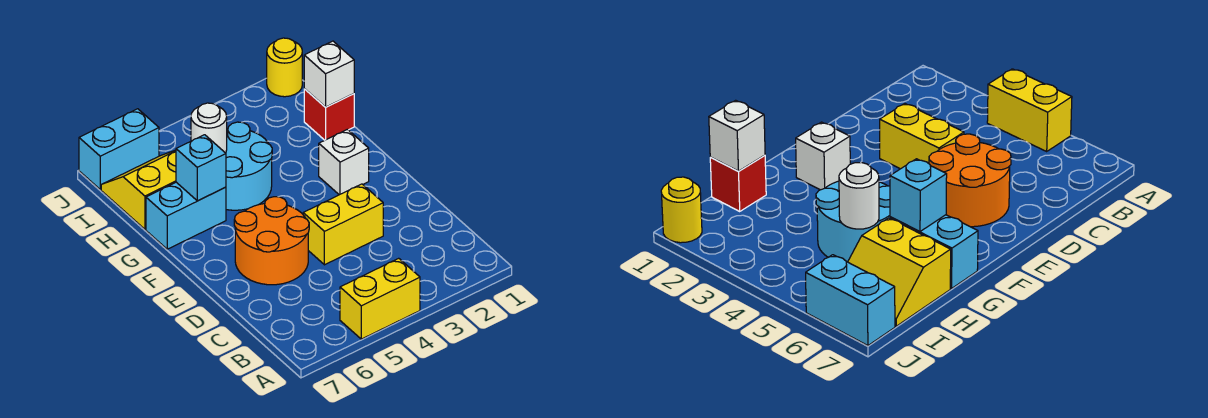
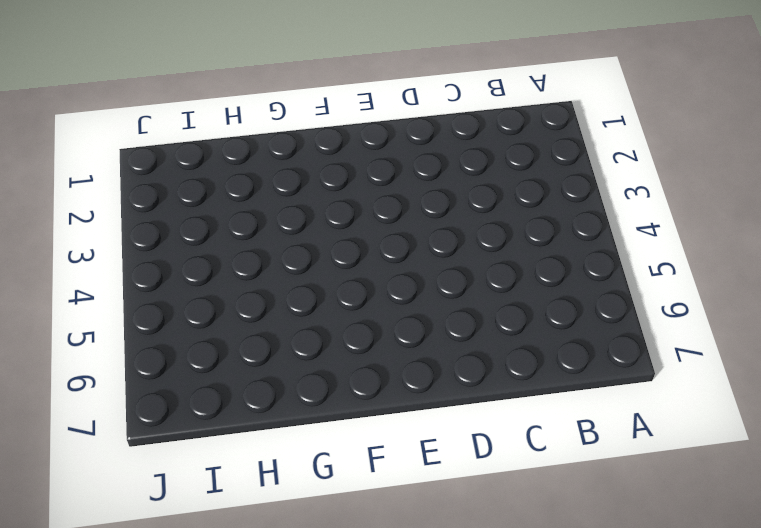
none -> yellow brick A4:A5 level 1
none -> yellow brick D3:D4 level 1
none -> orange round brick D5:E6 level 1

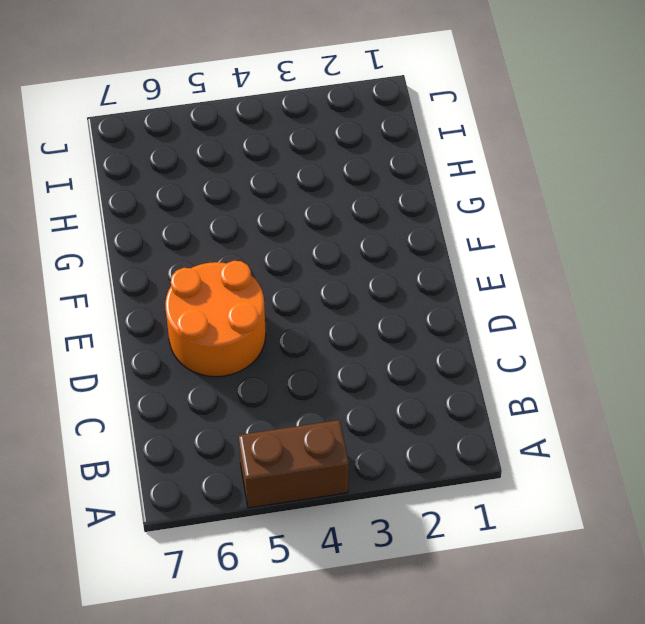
brown brick A4:A5 level 1 -> yellow brick A4:A5 level 1
none -> yellow brick D3:D4 level 1
none -> white brick F2 level 1
none -> cyan round brick G4:H5 level 1

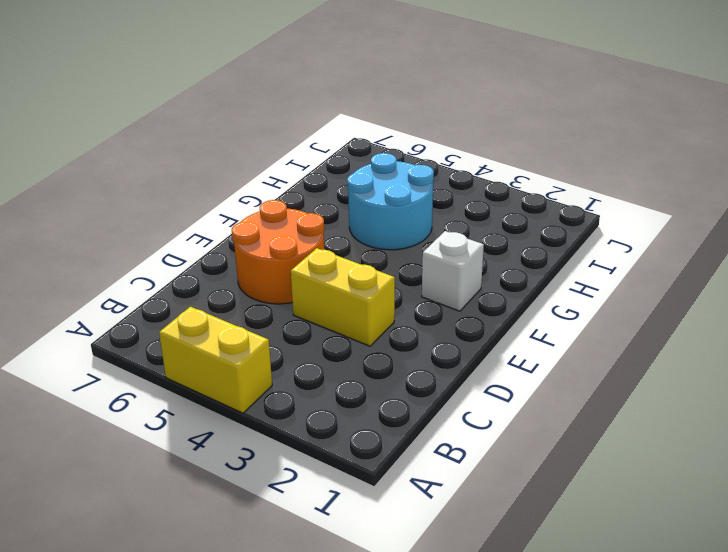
none -> cyan brick G6:G7 level 1
none -> red brick H1 level 1
none -> yellow slope H6:I7 level 1 top H

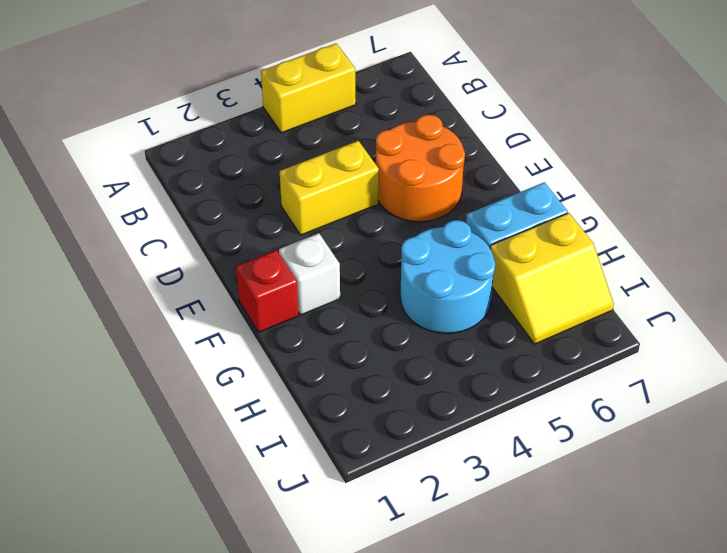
red brick F1 level 1 -> red brick H1 level 1
none -> yellow round brick J1 level 1
none -> cyan brick J6:J7 level 1
none -> cyan brick G6 level 2

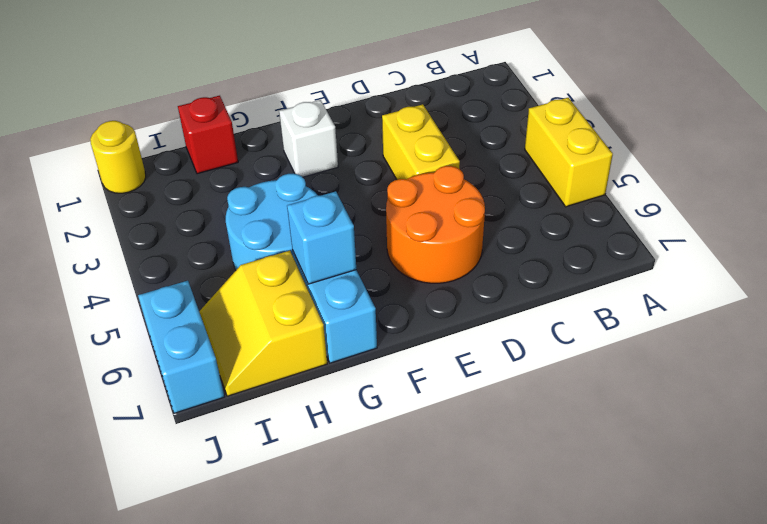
none -> white brick H1 level 2
none -> white round brick H5 level 2

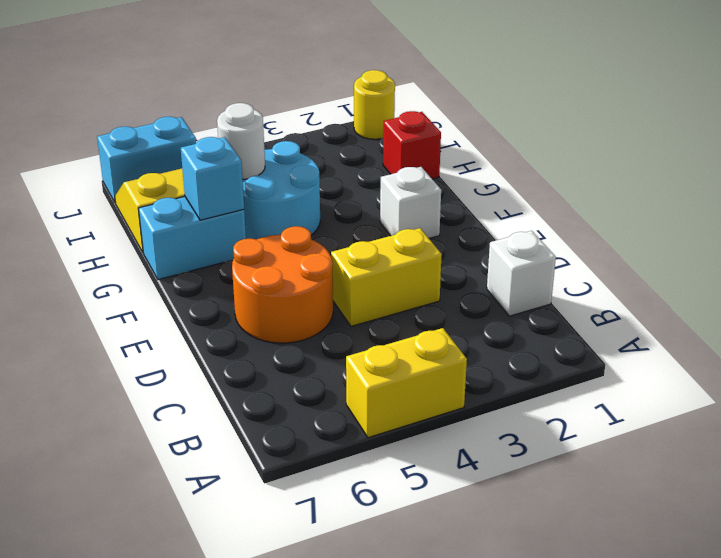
white brick C1 level 1 -> white brick H1 level 2

